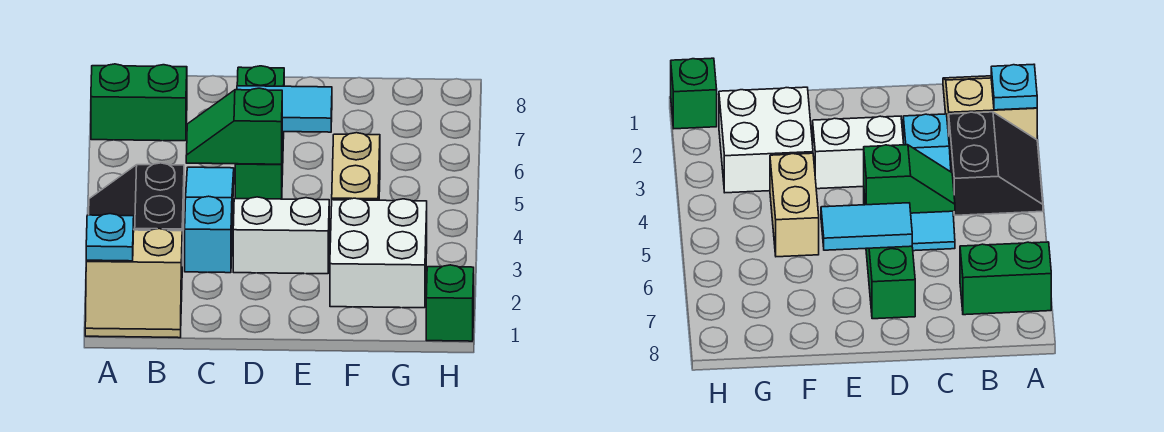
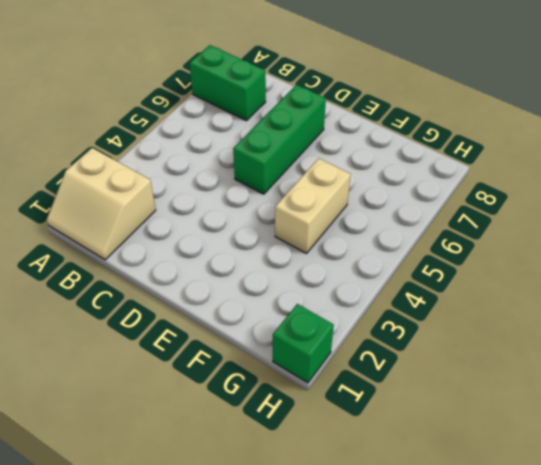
none -> black slope A3:B4 level 1 top B
none -> cyan slope C3:C5 level 1 top 3
none -> white brick D3:E3 level 1

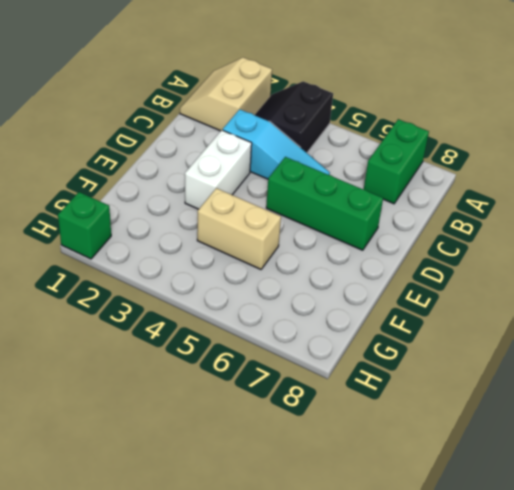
black slope A3:B4 level 1 top 4 -> black slope A3:B4 level 1 top B
none -> white brick F2:G3 level 1
none -> cyan plate A2 level 2
none -> green slope C5:D5 level 2 top D

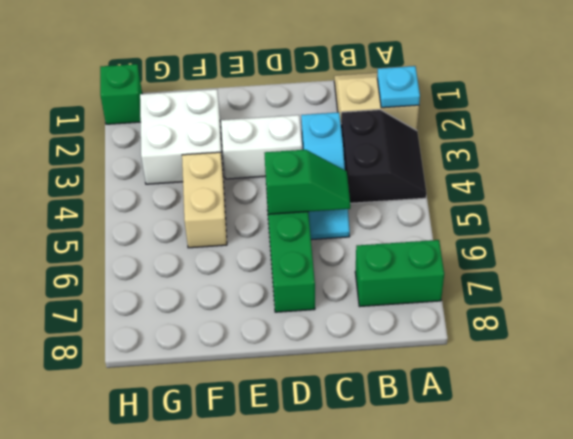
none -> cyan tile D6:E6 level 2

